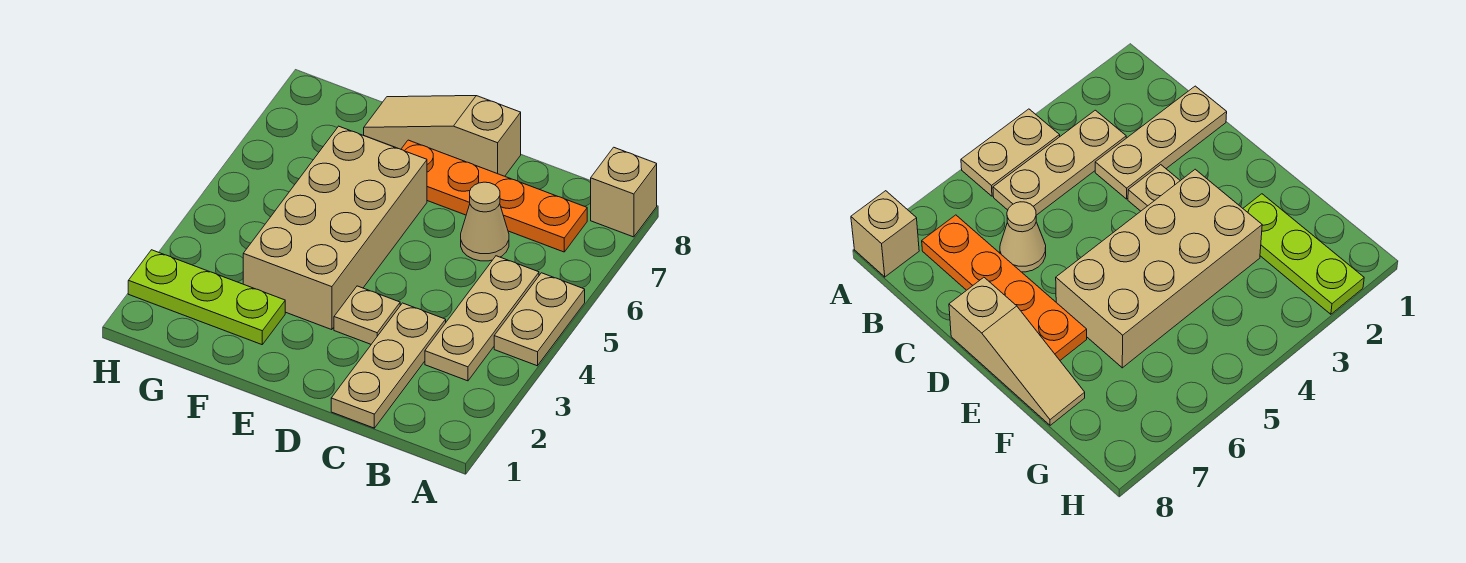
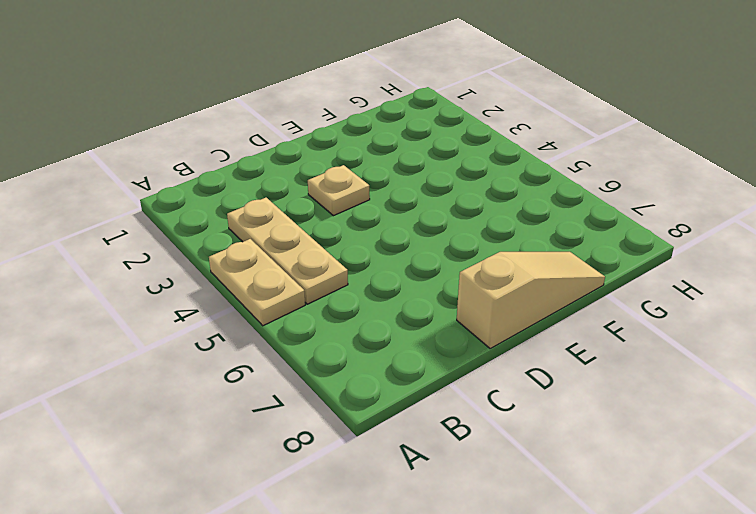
none -> tan brick A8 level 1
none -> orange plate B7:E7 level 1

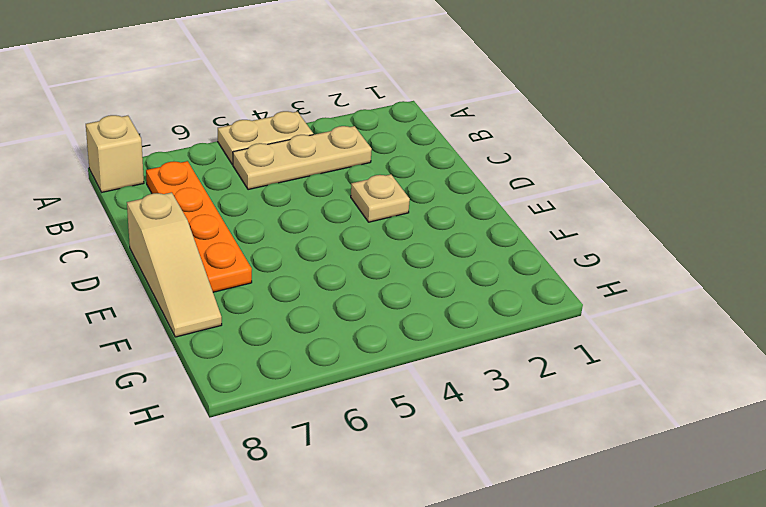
none -> tan plate C1:C3 level 1
none -> tan cone C6 level 1

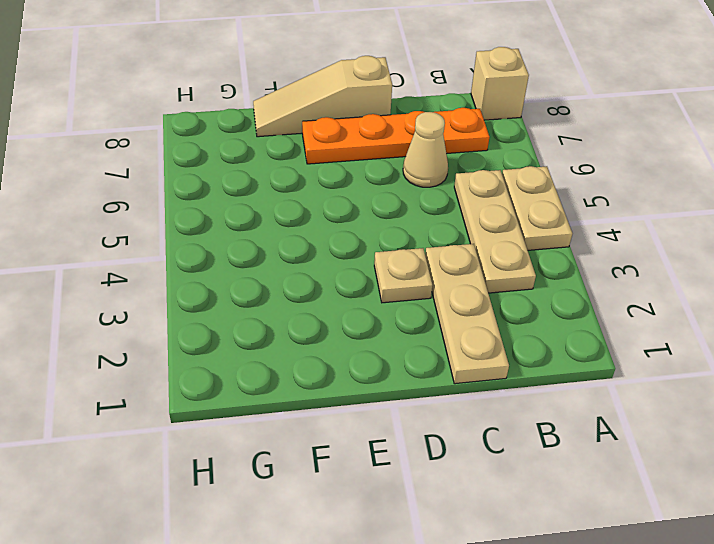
none -> tan brick E3:F6 level 1
none -> lime plate F2:H2 level 1

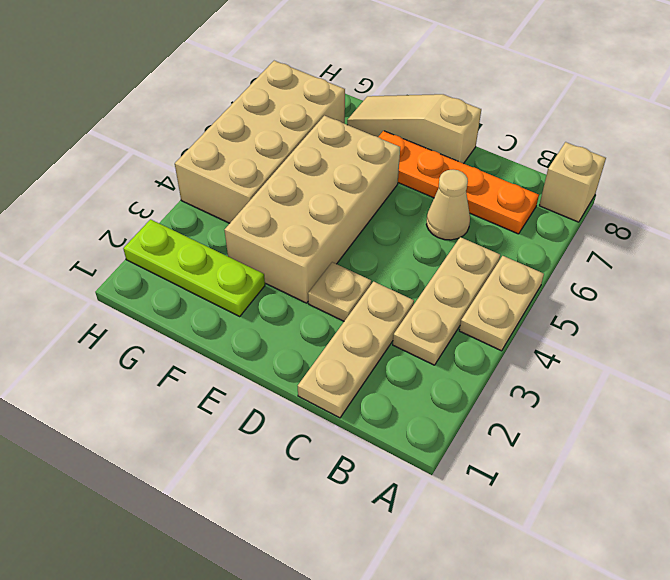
tan brick G4:H7 level 1 -> none

